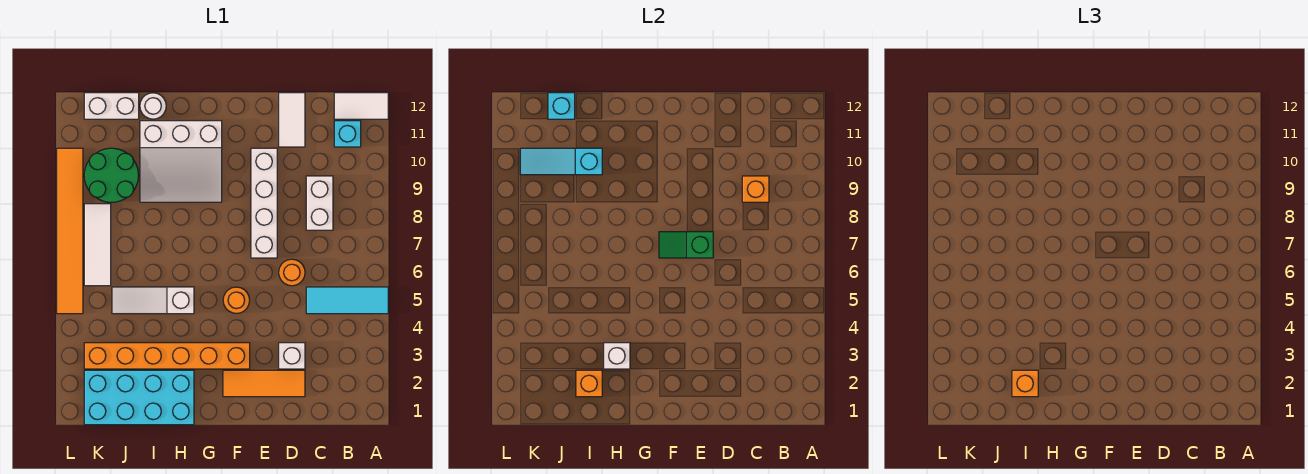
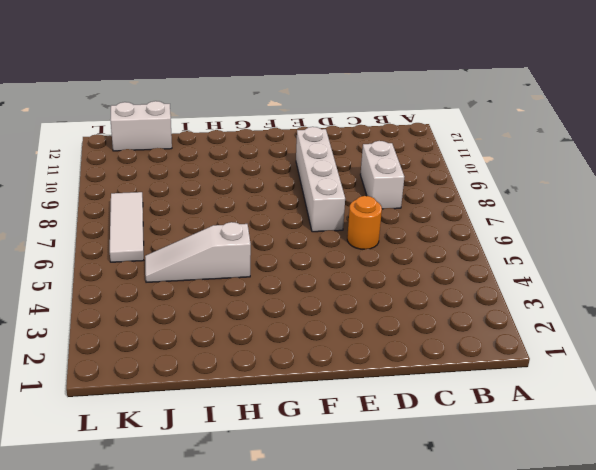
none -> cyan tile A5:C5 level 1
none -> white tile A12:B12 level 1
none -> cyan brick B11 level 1

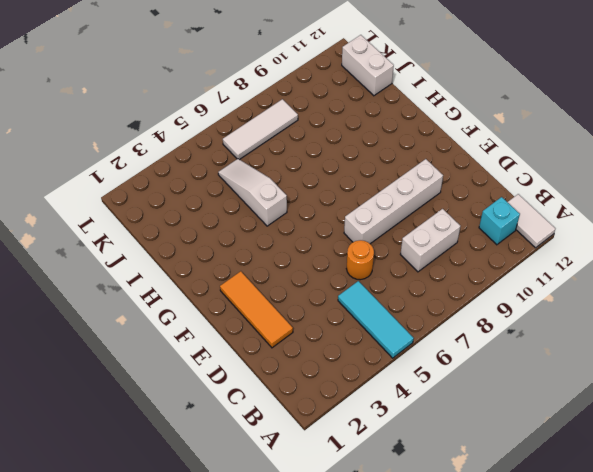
none -> white brick D3 level 1
none -> white tile D11:D12 level 1
none -> orange brick F3:K3 level 1

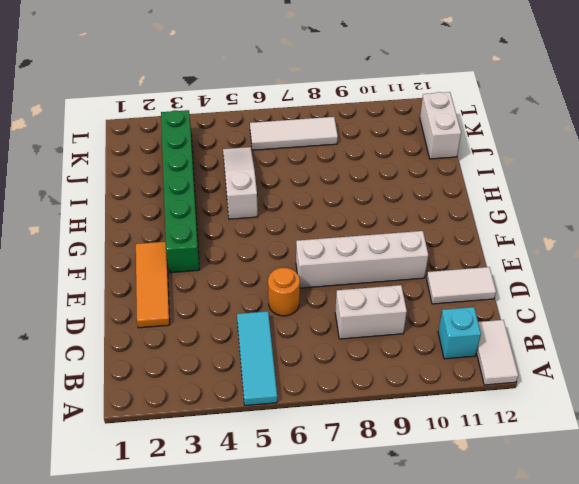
green brick F3:K3 level 1 -> orange brick F3:K3 level 1
none -> white brick D3 level 1
none -> orange round brick F5 level 1
none -> white slope G9:I11 level 1 top 11

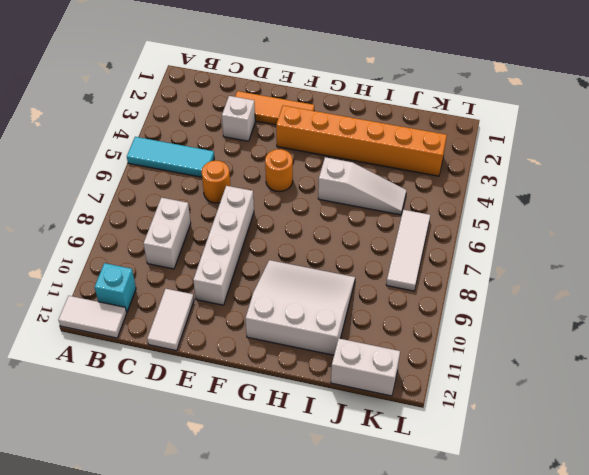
none -> cyan brick H1:K2 level 1
none -> white round brick I12 level 1
none -> green round brick J9:K10 level 1

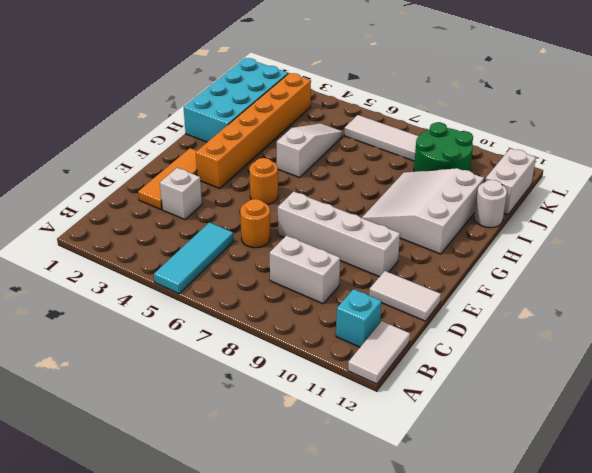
none -> orange tile L5:L10 level 1
none -> orange brick C9 level 2
none -> green slope E7:F7 level 2 top E

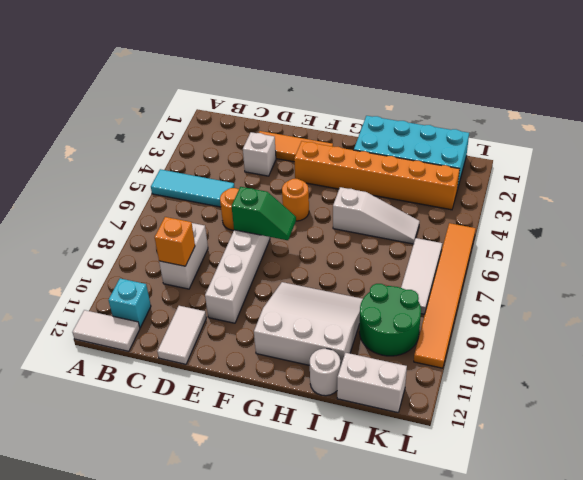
none -> white brick H3 level 2
none -> orange brick I2 level 2
none -> cyan slope I10:K10 level 2 top I

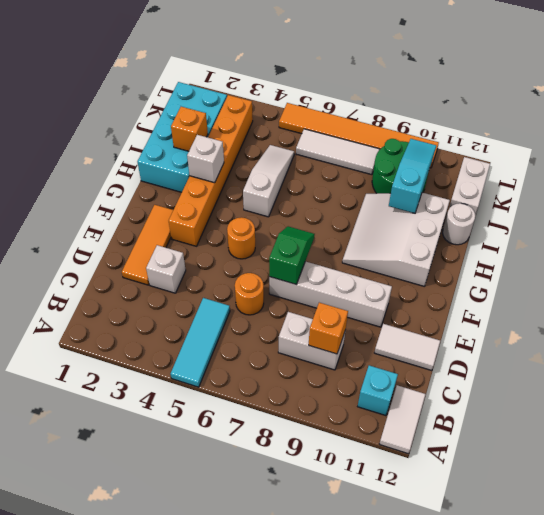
none -> cyan brick J12 level 2
none -> orange brick I2 level 3

